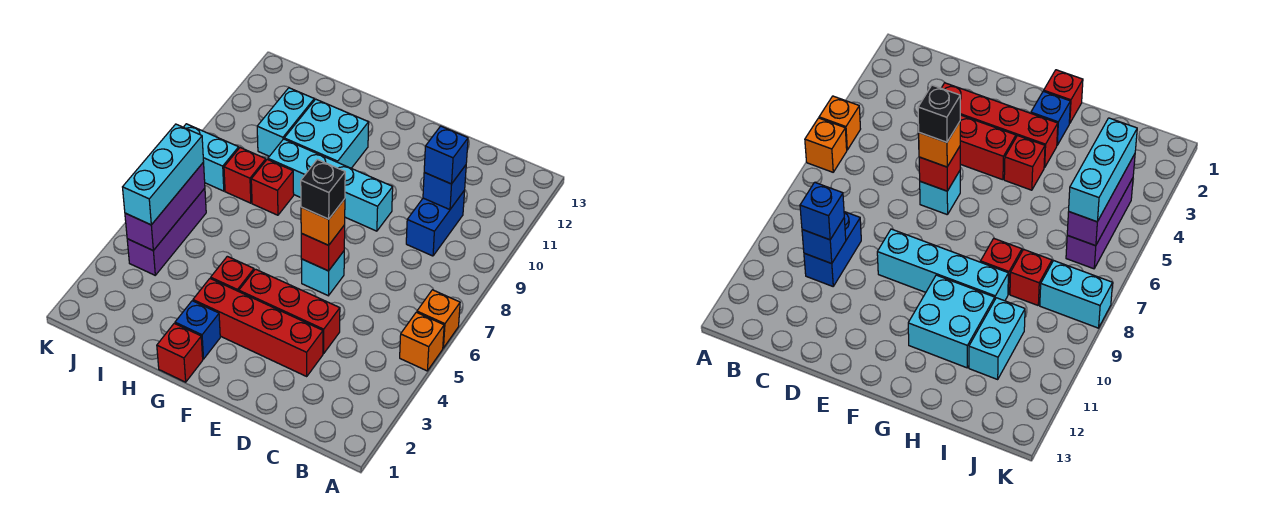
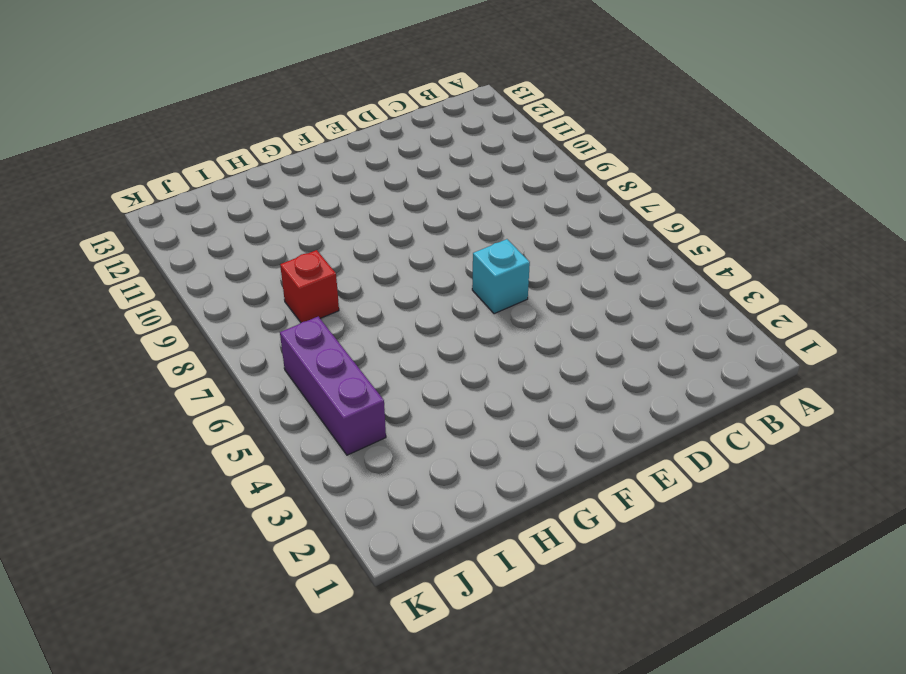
none -> orange brick A5 level 1
none -> orange brick A6 level 1
none -> blue brick C9:C10 level 1

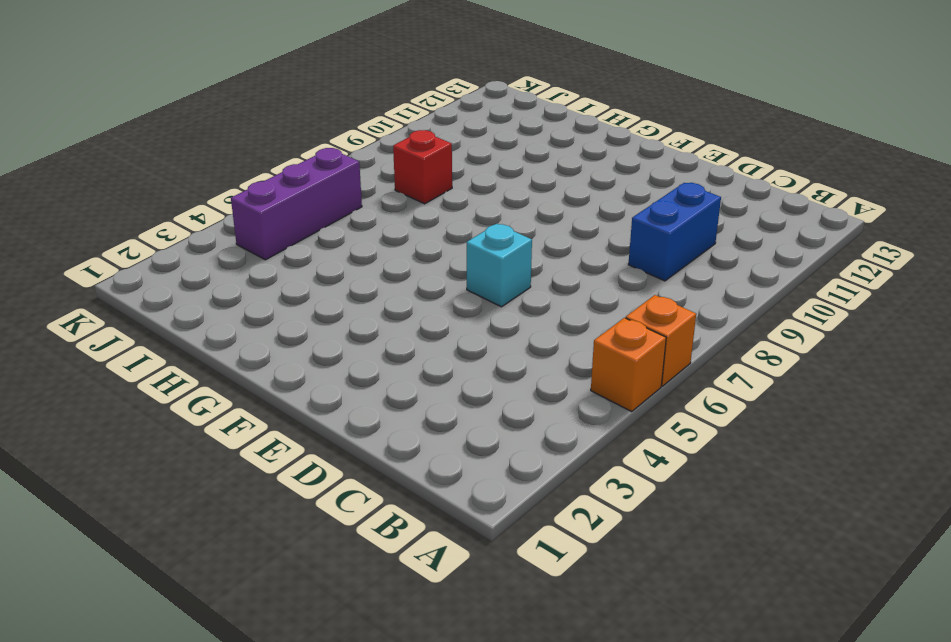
none -> red brick D3:G3 level 1
none -> red brick D4:F4 level 1
none -> cyan brick E9:H9 level 1

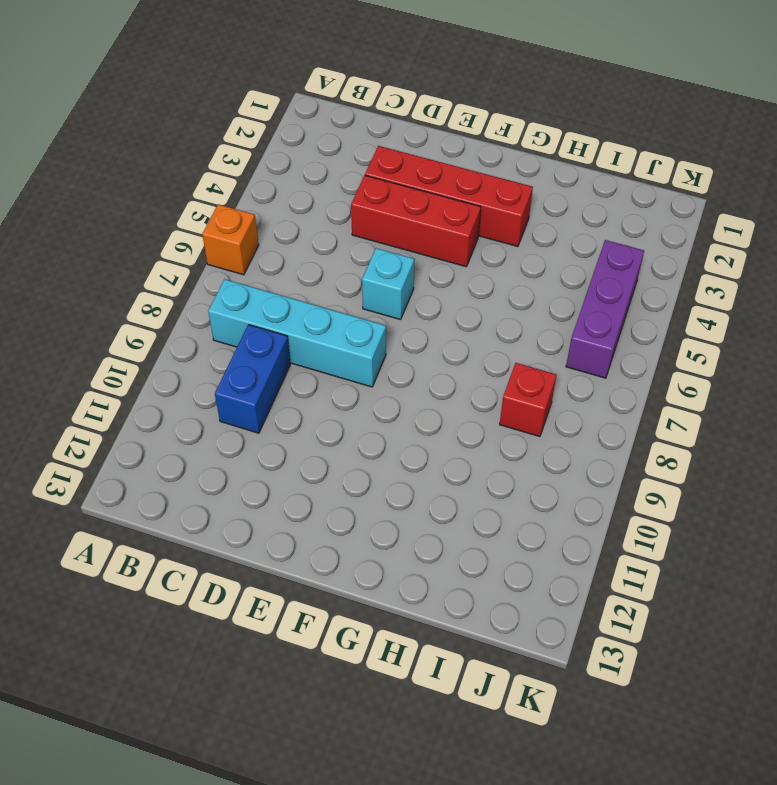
cyan brick B8:E8 level 1 -> cyan brick E9:H9 level 1
none -> orange brick A5 level 1
none -> red brick G1 level 1
none -> blue brick G2 level 1

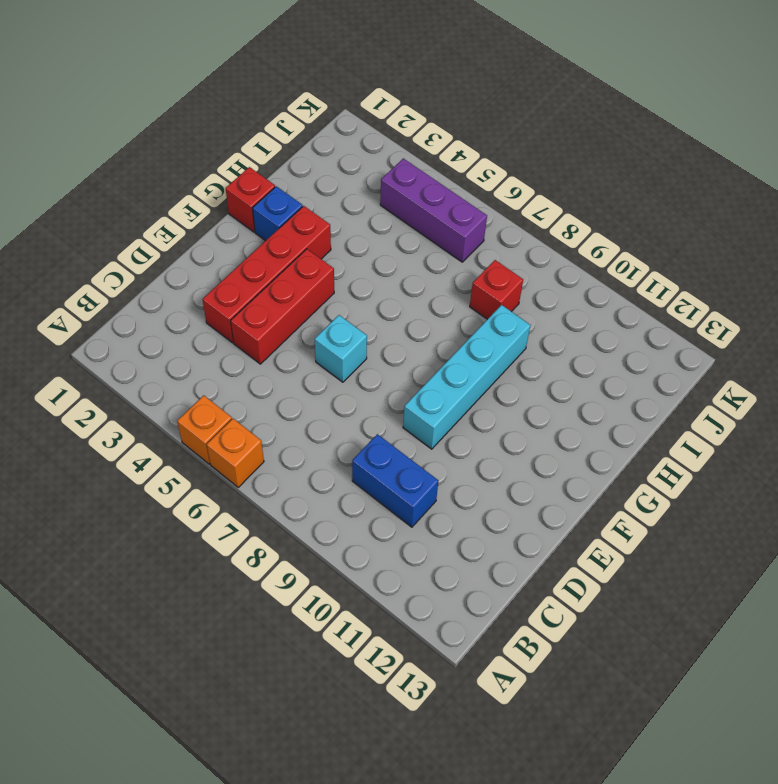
none -> red brick G4 level 1
none -> cyan brick G10:H11 level 1
none -> red brick H8 level 1

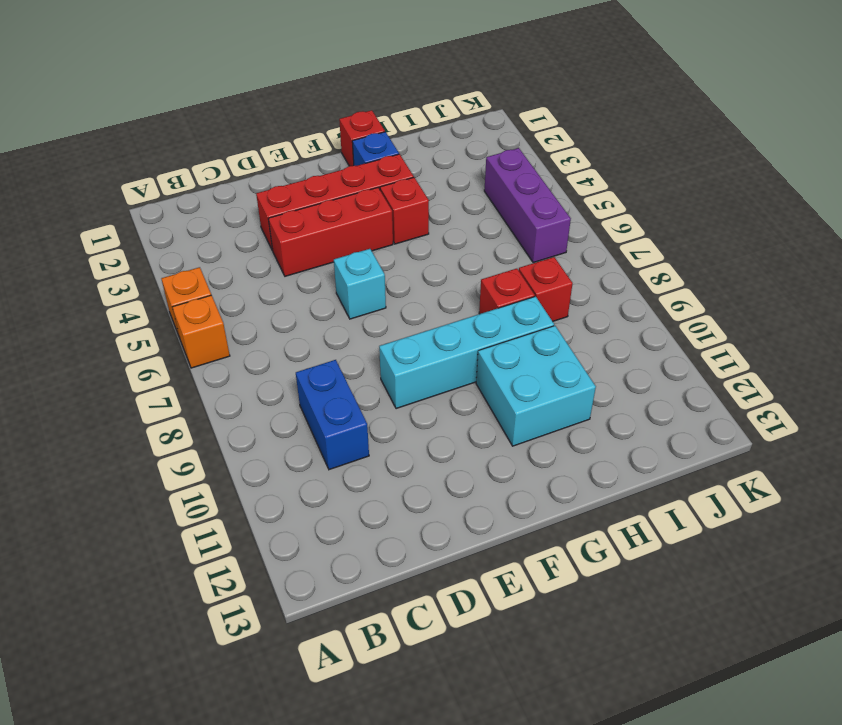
none -> cyan brick I10:I11 level 1
none -> cyan brick J8:K8 level 1
none -> blue brick C10 level 2

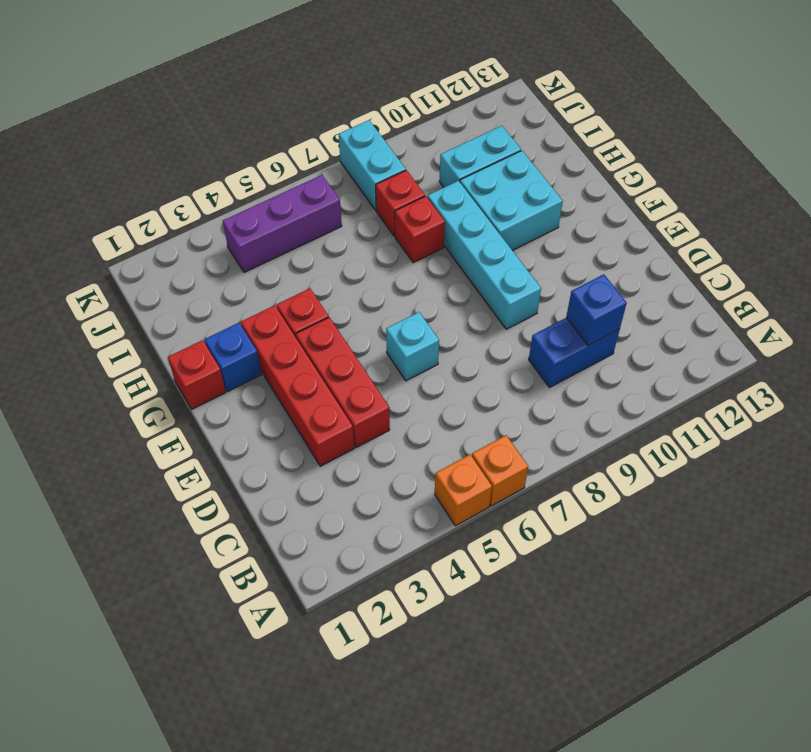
none -> red brick E6 level 2
none -> purple brick J4:J6 level 2
none -> blue brick C10 level 3

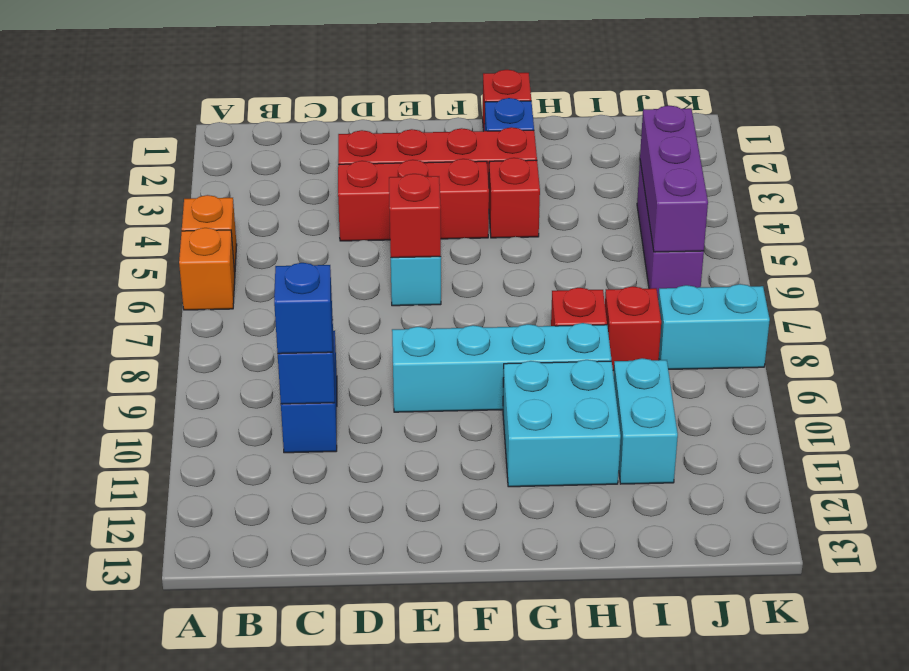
none -> orange brick E6 level 3
none -> cyan brick J4:J6 level 3
none -> black brick E6 level 4

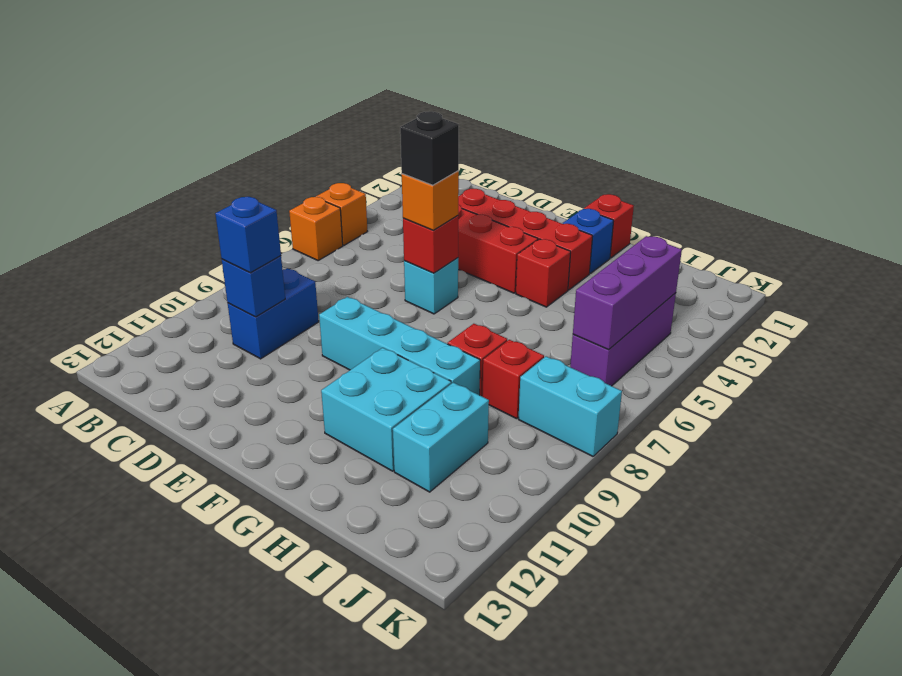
none -> cyan brick J4:J6 level 3

